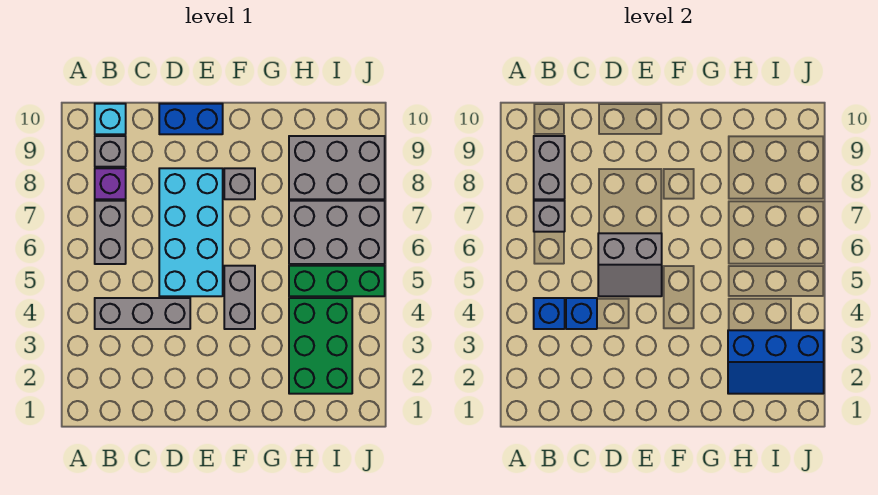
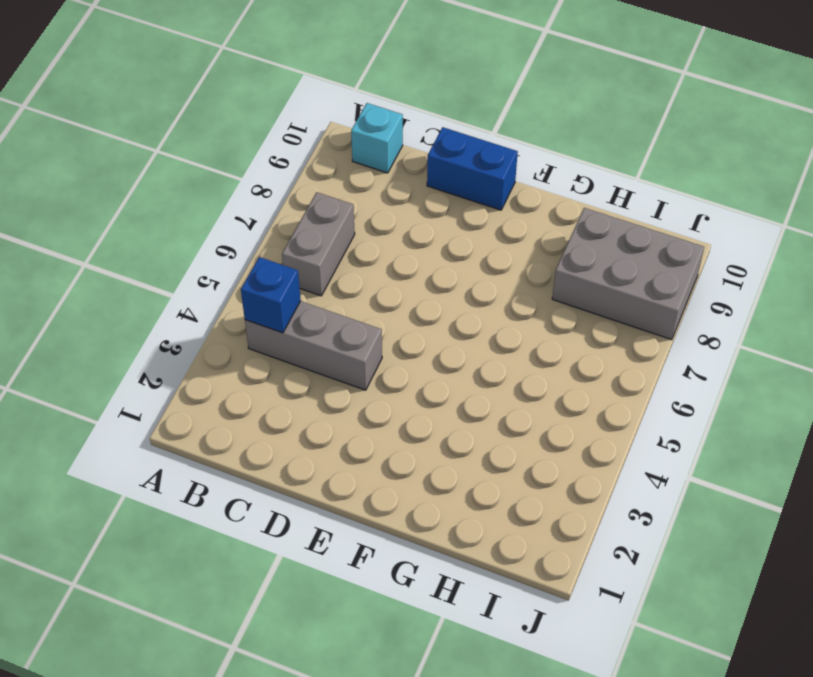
none -> purple brick B8 level 1
none -> grey brick B9 level 1
none -> cyan brick D5:E8 level 1

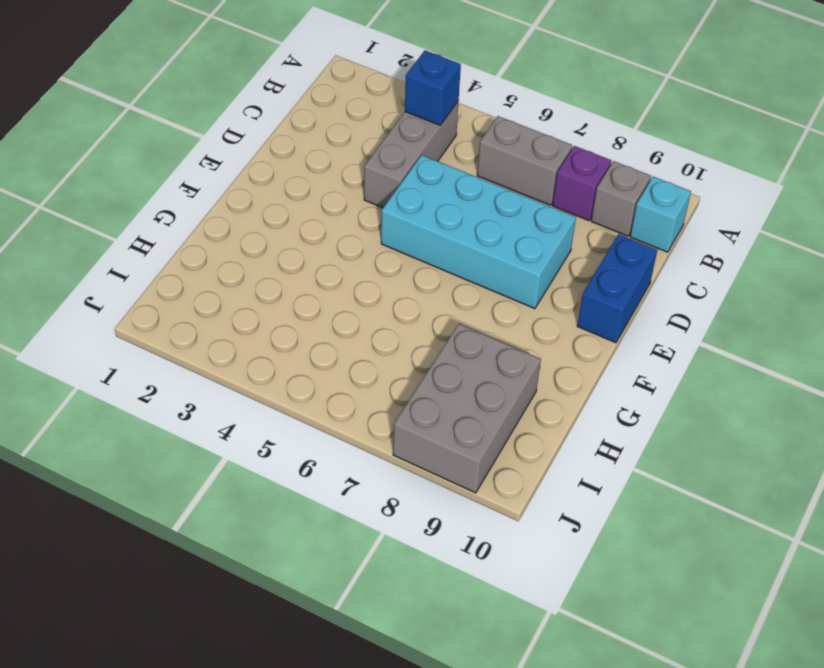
none -> grey brick F4:F5 level 1
none -> grey brick F8 level 1
none -> green brick H2:I4 level 1

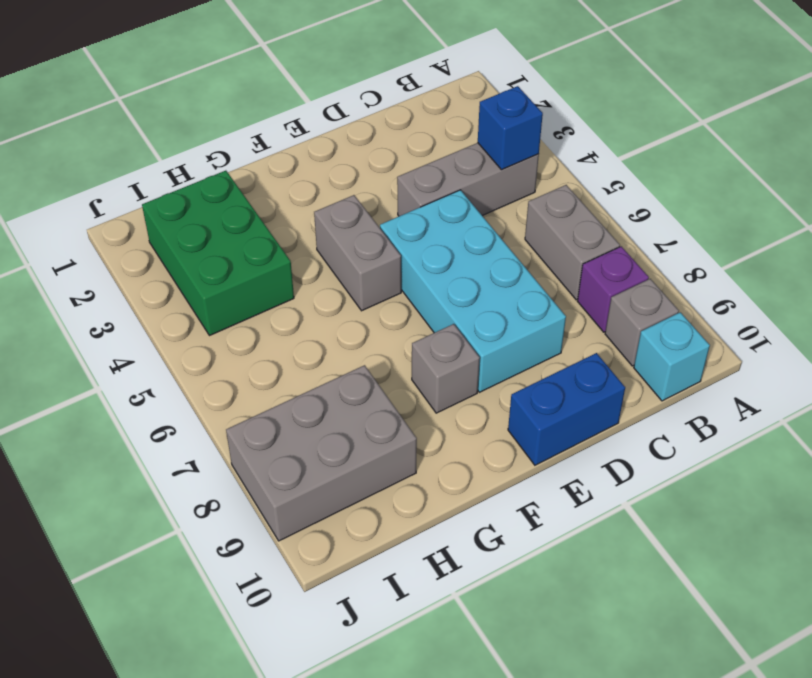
none -> green brick H5:J5 level 1
none -> grey brick H6:J7 level 1
none -> grey brick B7 level 2

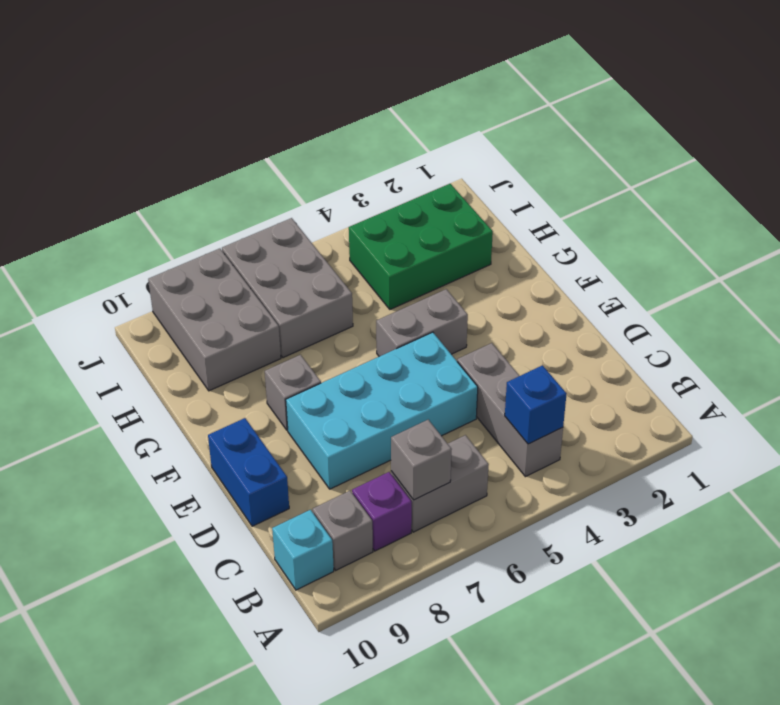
none -> green brick H5:J5 level 1
none -> grey brick B8:B9 level 2
none -> blue brick C4 level 2

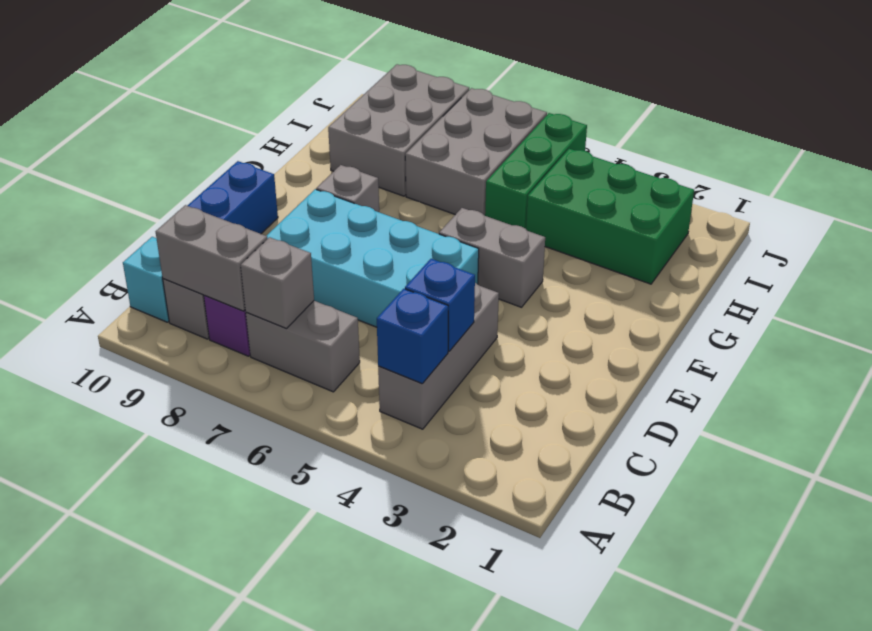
none -> grey slope D5:E6 level 2 top 6
none -> blue slope H2:J3 level 2 top 3

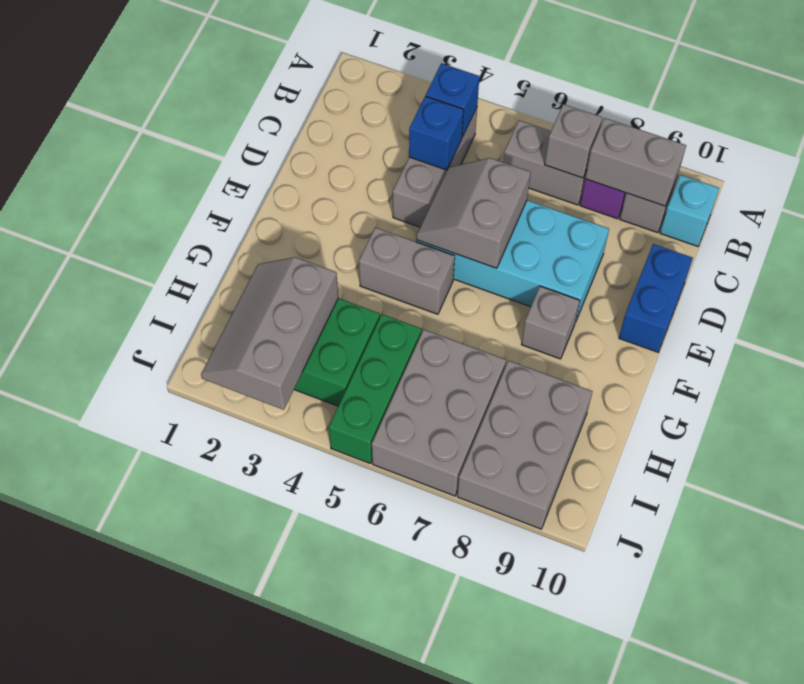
grey slope H2:J3 level 2 top 3 -> blue slope H2:J3 level 2 top 3

